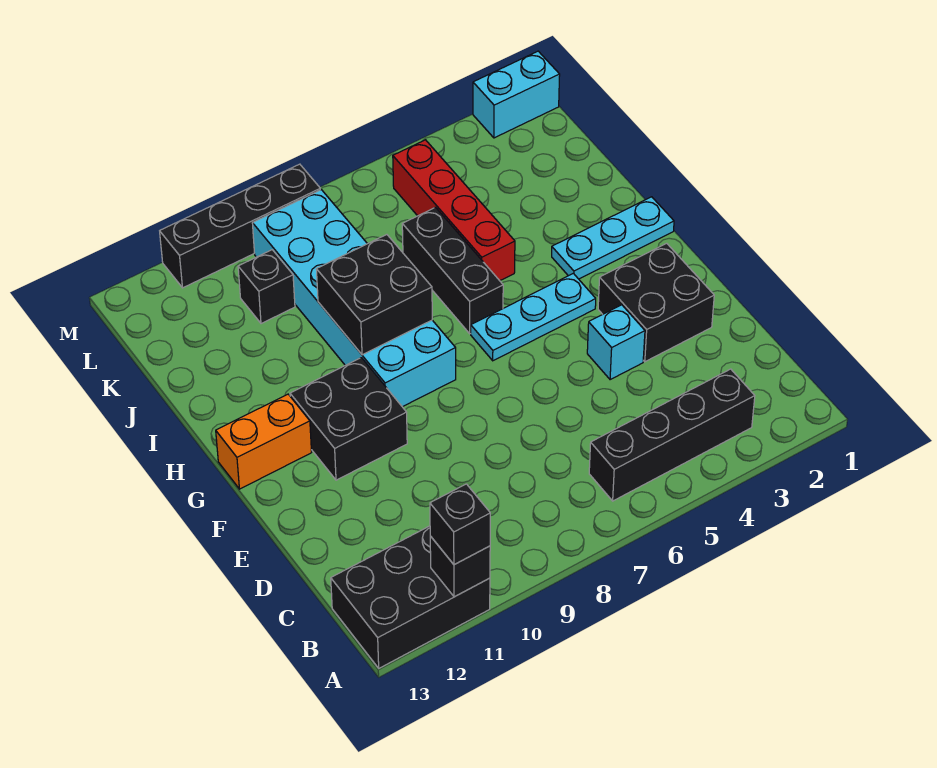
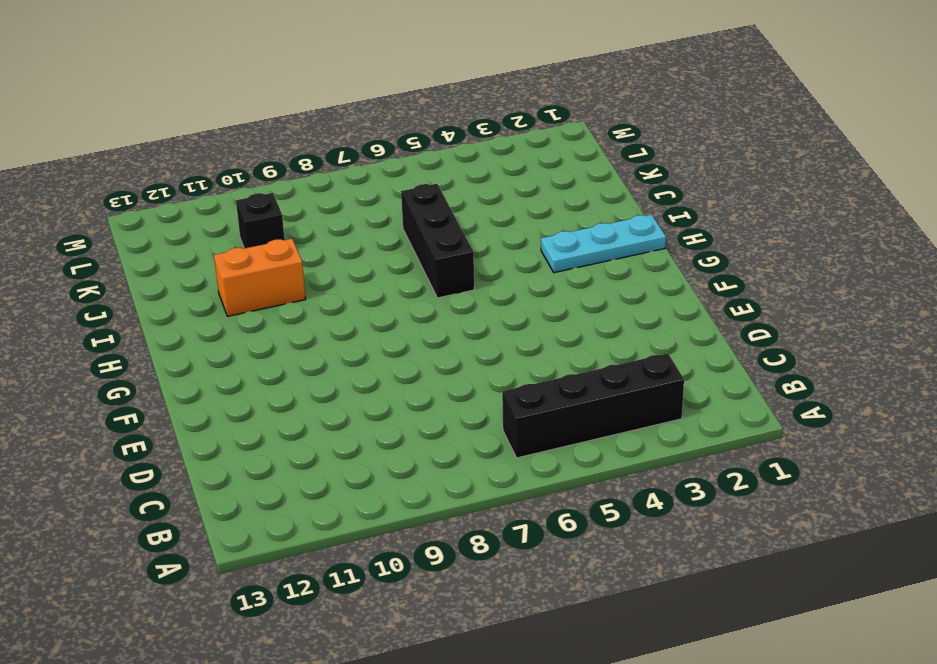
orange brick I10:I11 level 1 -> orange brick G12:G13 level 1
none -> black brick A11:B13 level 1
none -> black brick E2:F3 level 1
none -> cyan brick E4 level 1

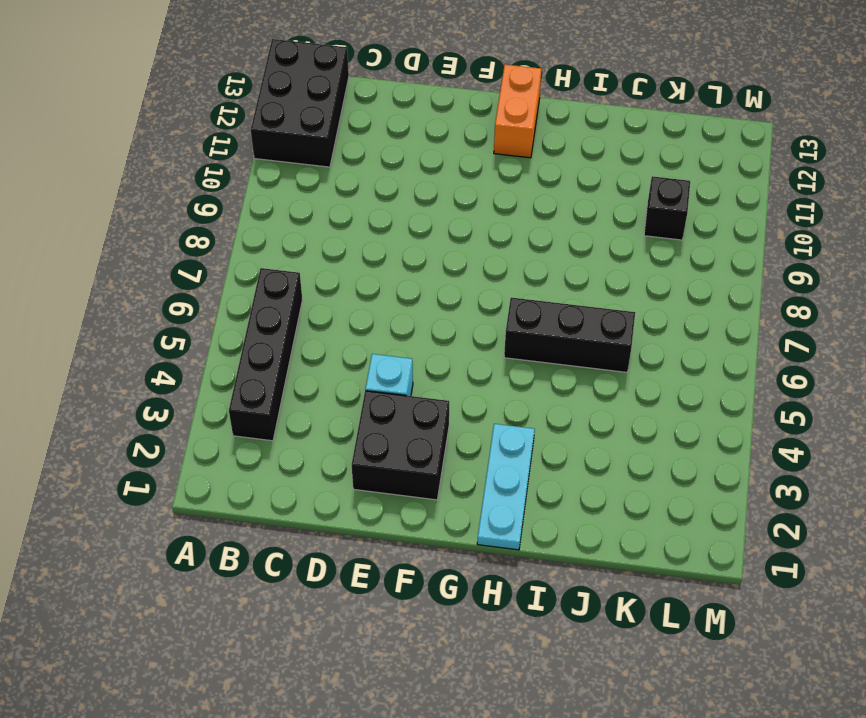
none -> black brick F10:G11 level 1
none -> cyan plate G4:G6 level 1
none -> cyan brick G8:L9 level 1

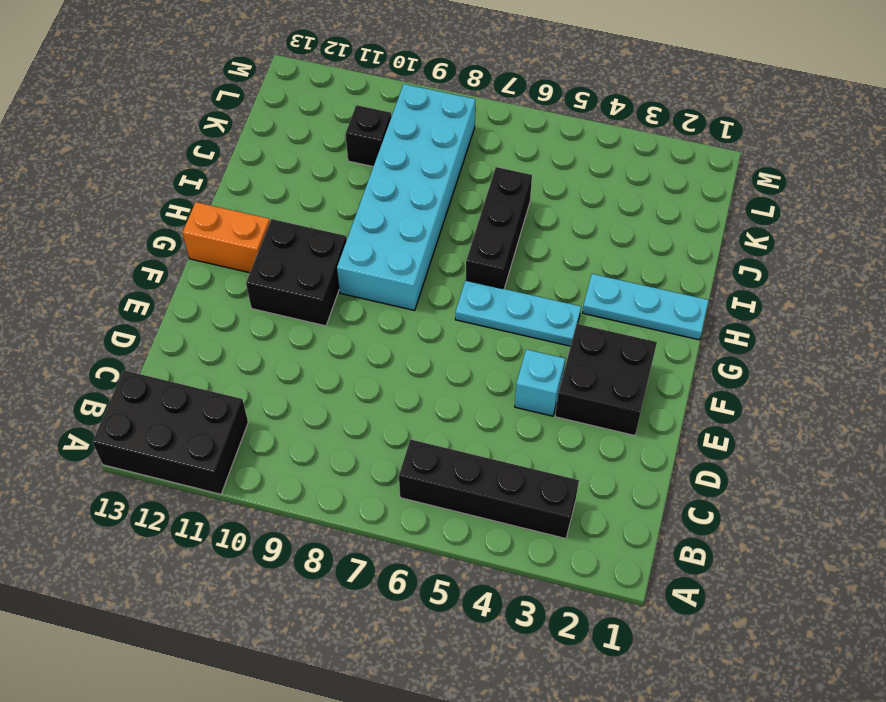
none -> red brick I5:L5 level 1
none -> cyan brick M1:M2 level 1
none -> black brick M8:M11 level 1

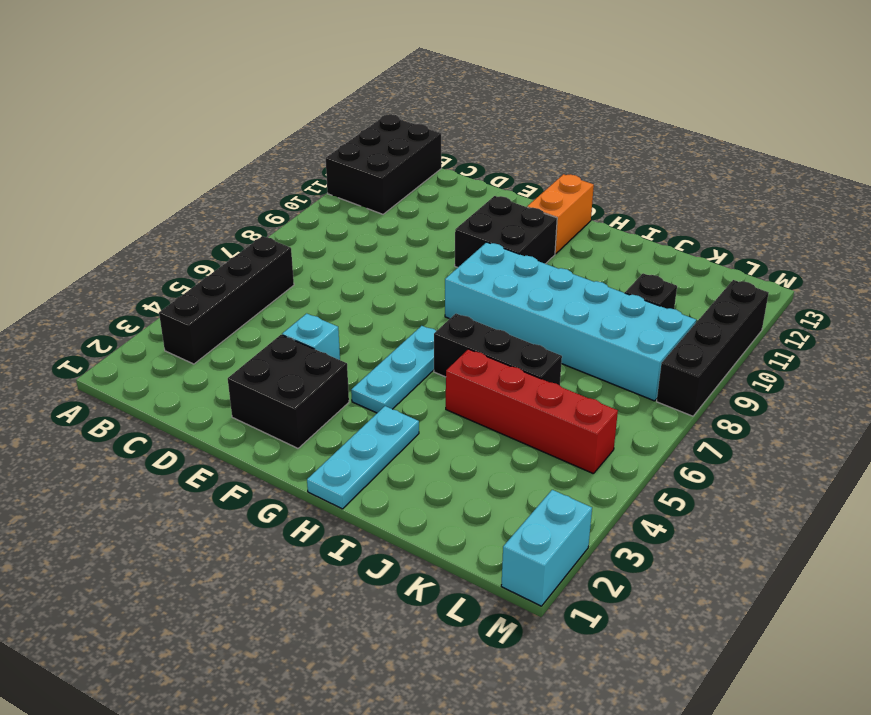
none -> black brick A11 level 2
none -> black brick H8:I9 level 2
none -> black brick A11 level 3

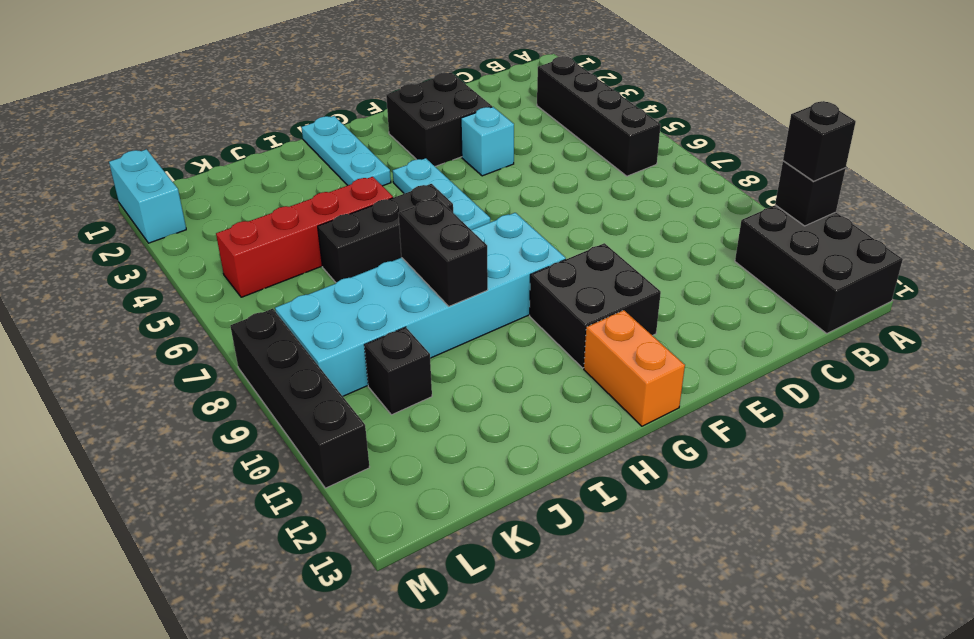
black brick I8:I9 level 2 -> black brick H8:I9 level 2

